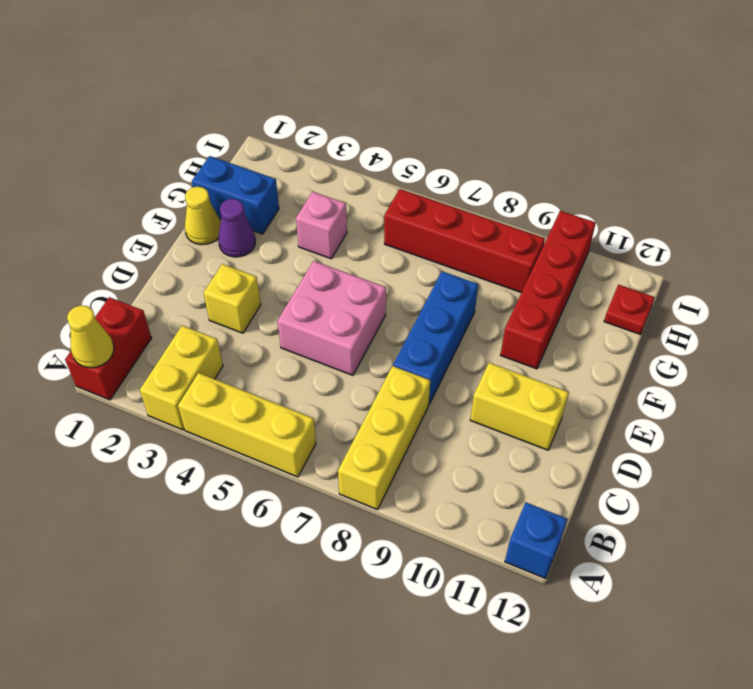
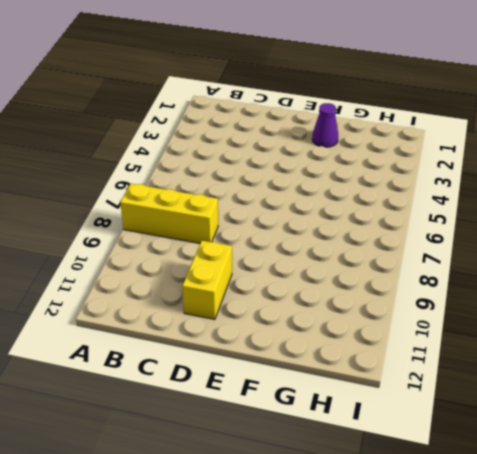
none -> red brick A1:B1 level 1
none -> yellow brick A3:B3 level 1
none -> yellow brick A4:A6 level 1

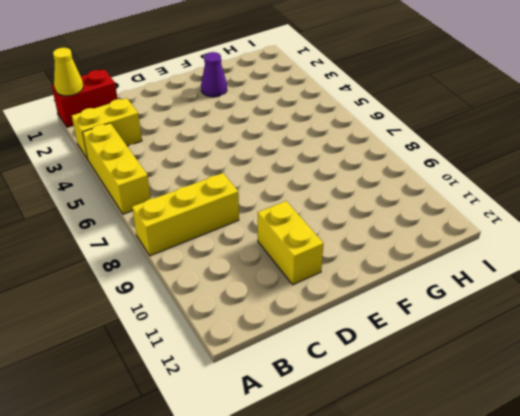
none -> blue brick A12 level 1
none -> yellow brick D3 level 1
none -> pink brick D5:E6 level 1

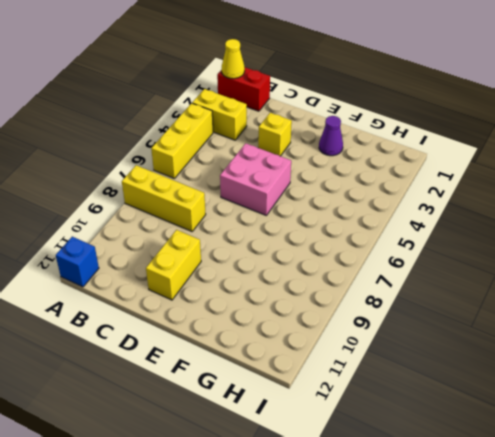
none -> blue brick D8:F8 level 1
none -> yellow cone F1 level 1
none -> red brick F10:I10 level 1

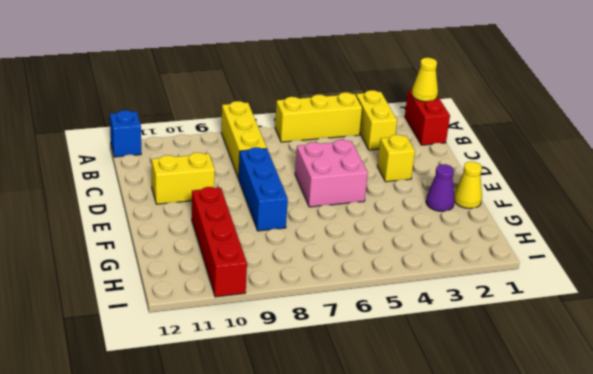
none -> blue brick G1:G2 level 1
none -> pink brick G4 level 1
none -> red brick H6:H9 level 1

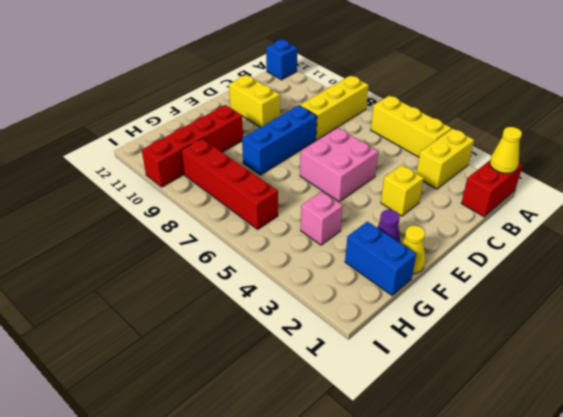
none -> red plate H12 level 1

